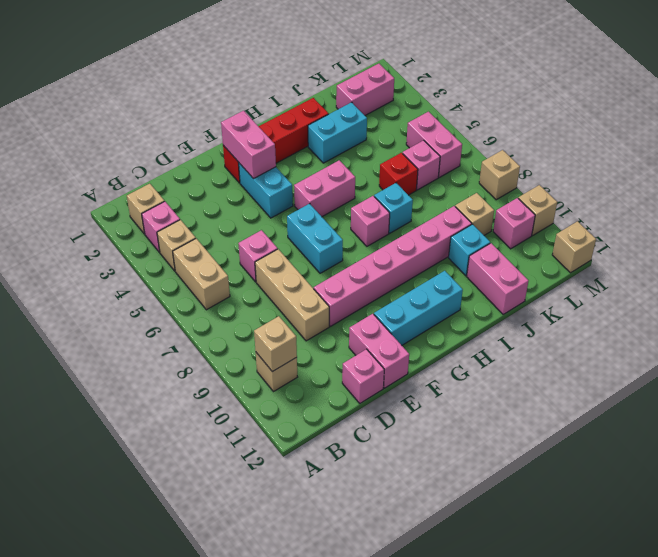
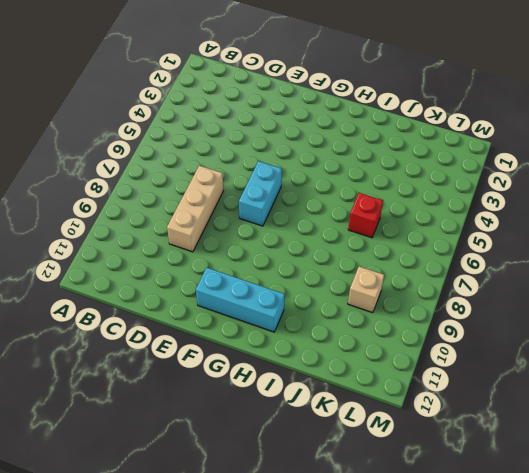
none -> tan brick B2 level 1
none -> pink brick B3 level 1
none -> tan brick B4 level 1
none -> tan brick B5:B6 level 1

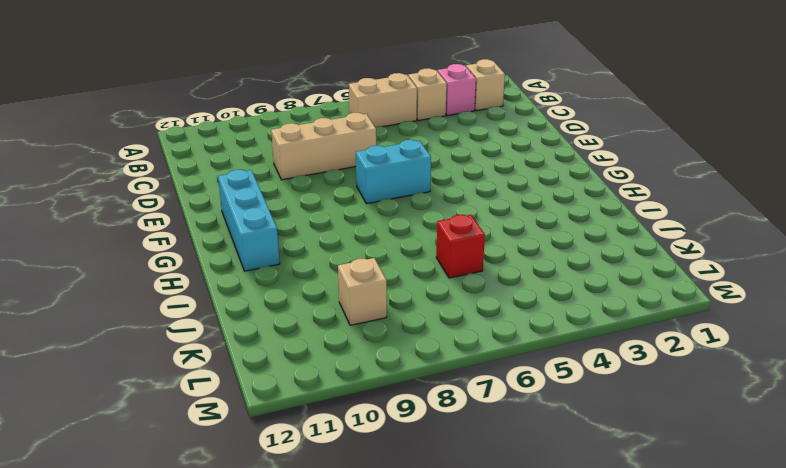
none -> tan brick B10 level 1
none -> pink brick D6 level 1
none -> pink brick D12 level 1
none -> pink brick E9:J9 level 1

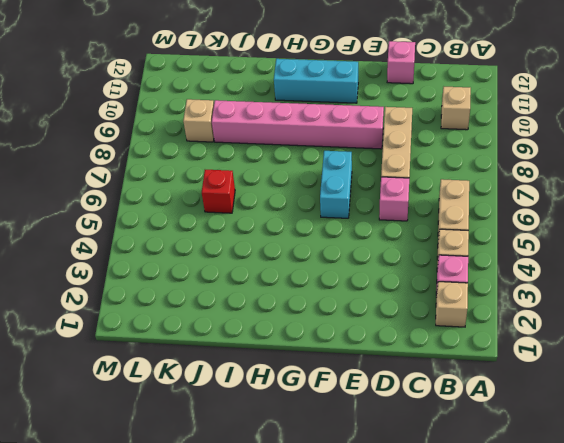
none -> pink brick E11:E12 level 1
none -> red brick F2:I2 level 1
none -> cyan brick F3:F4 level 1
none -> pink brick G5:H5 level 1

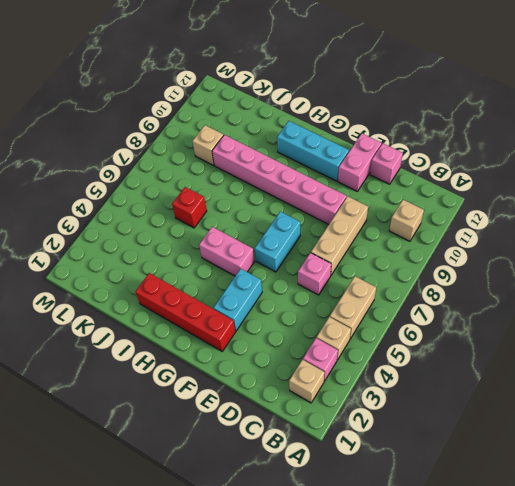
none -> pink brick H7 level 1
none -> cyan brick I3:J3 level 1
none -> cyan brick I7 level 1
none -> cyan brick J10 level 1

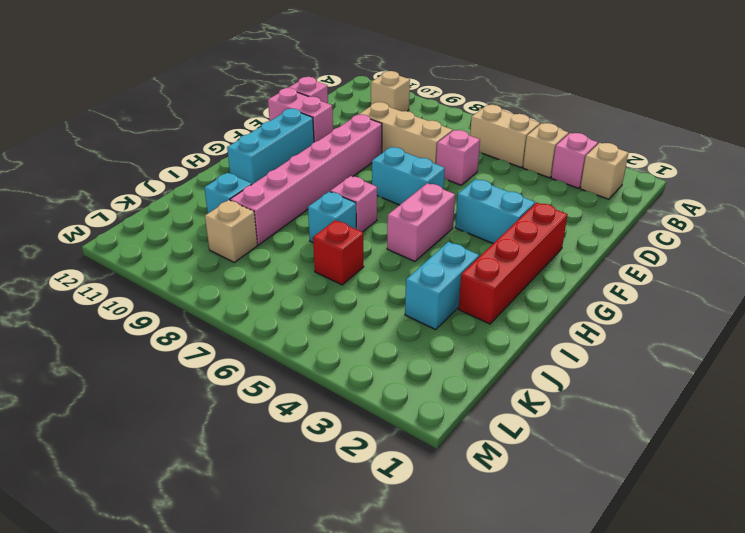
none -> pink brick J11:J12 level 1
none -> pink brick K2:L2 level 1
none -> pink brick K6 level 1
none -> pink brick L5:L6 level 1

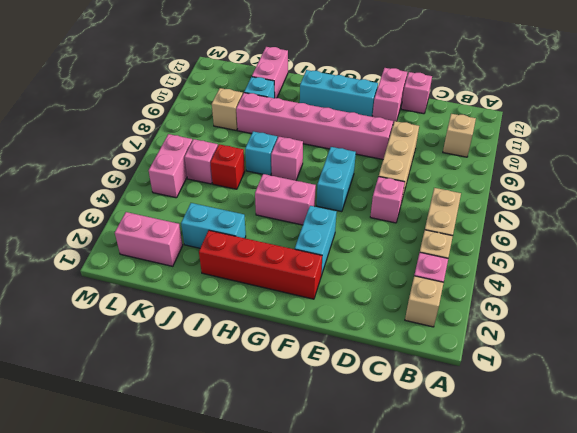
none -> pink brick L10 level 1
none -> tan brick M8 level 1
none -> tan brick M10 level 1
none -> tan brick M12 level 1

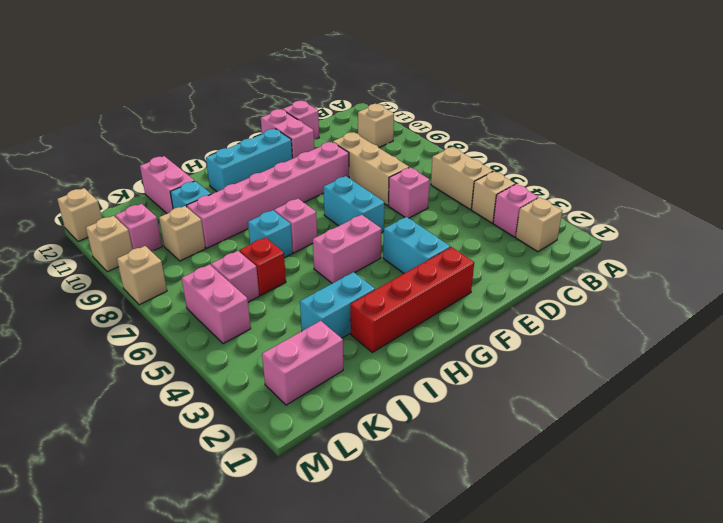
none -> tan brick B10 level 2
none -> pink brick F2:F3 level 2

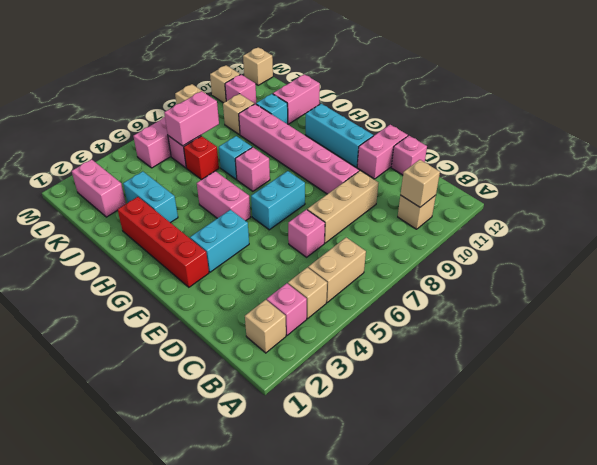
pink brick K6:K7 level 2 -> pink brick F2:F3 level 2

